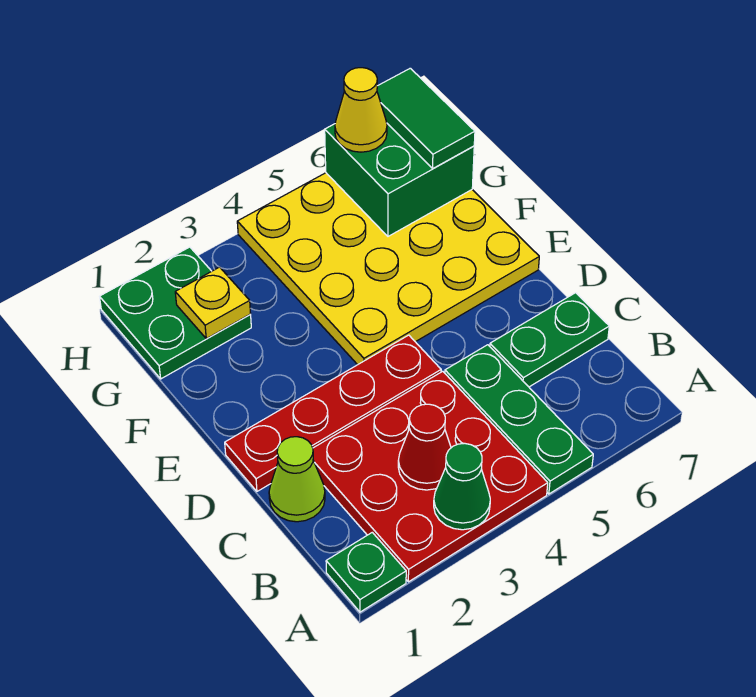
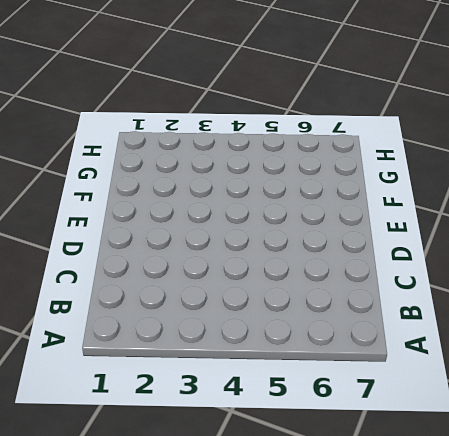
none -> green plate A1 level 1
none -> red plate A2:C4 level 1
none -> green plate A5:C5 level 1

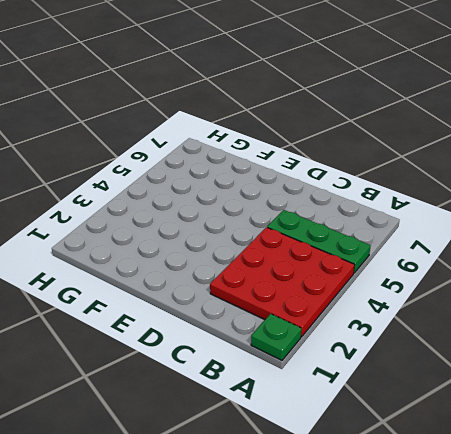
none -> lime cone C1 level 1
none -> green plate C6:C7 level 1
none -> red plate D1:D4 level 1

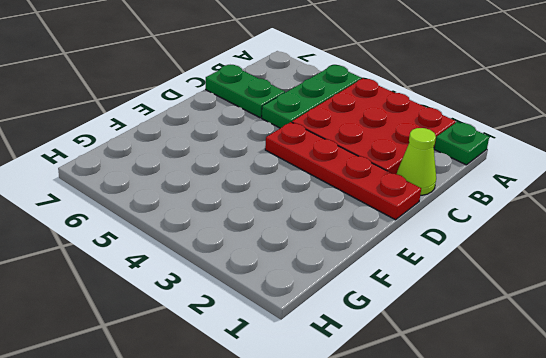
none -> yellow plate E4:H7 level 1
none -> green plate G1:H2 level 1
none -> green cone A3 level 2

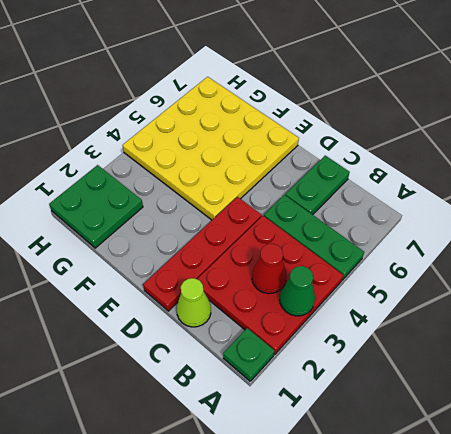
none -> yellow plate G2 level 2
none -> green brick G6:H7 level 2
none -> green tile G7:H7 level 3

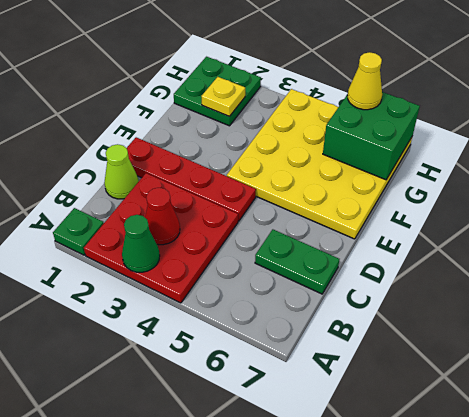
none -> green plate A5:C5 level 1
none -> green tile G7:H7 level 3

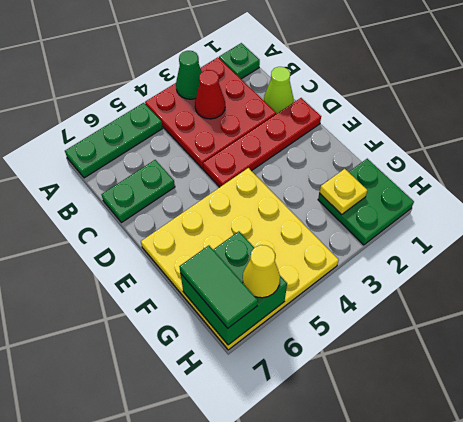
green plate A5:A7 level 1 -> green plate A5:C5 level 1

